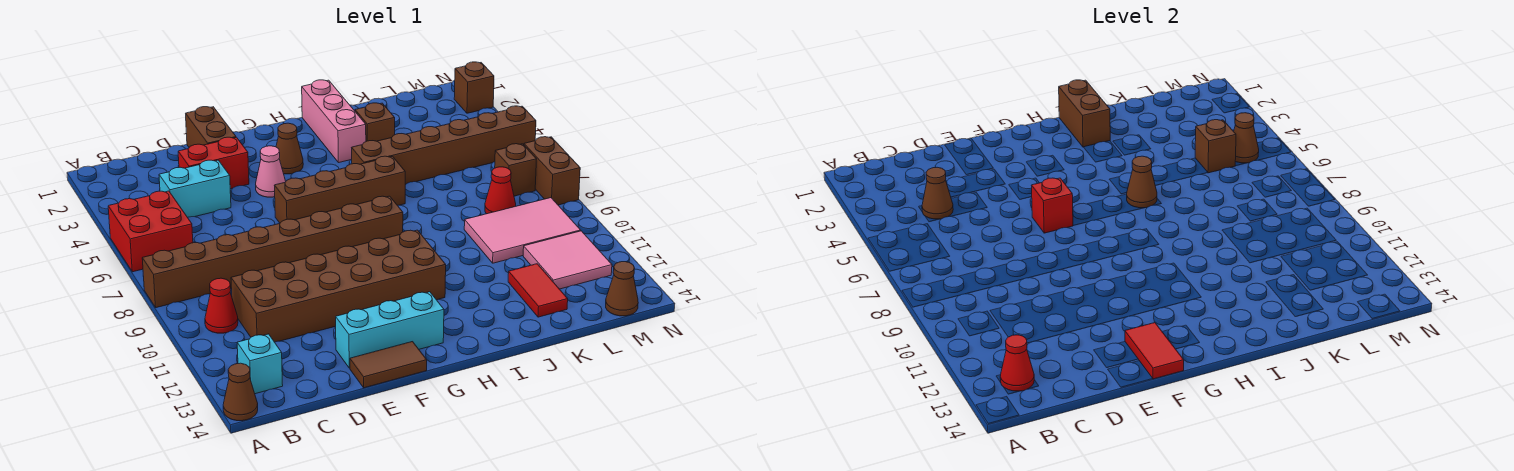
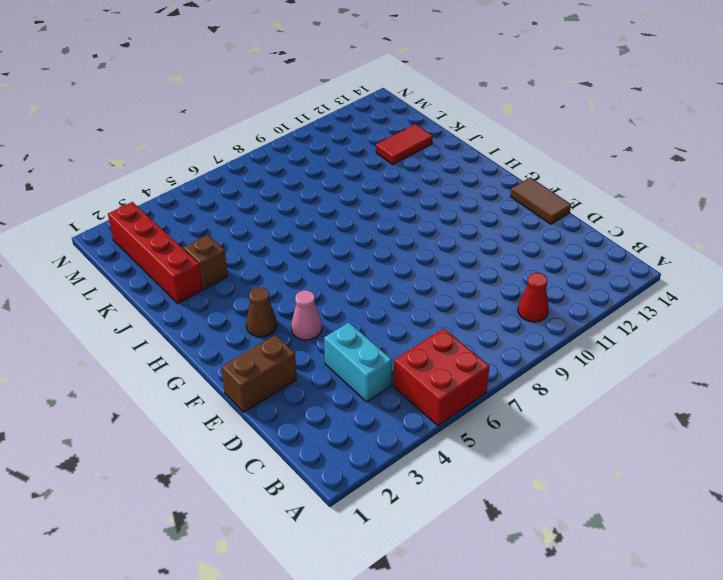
red brick J2:M2 level 1 -> none
none -> brown brick A8:H8 level 1
none -> brown cone A14 level 1
none -> cyan brick B13 level 1
none -> brown brick C10:H11 level 1

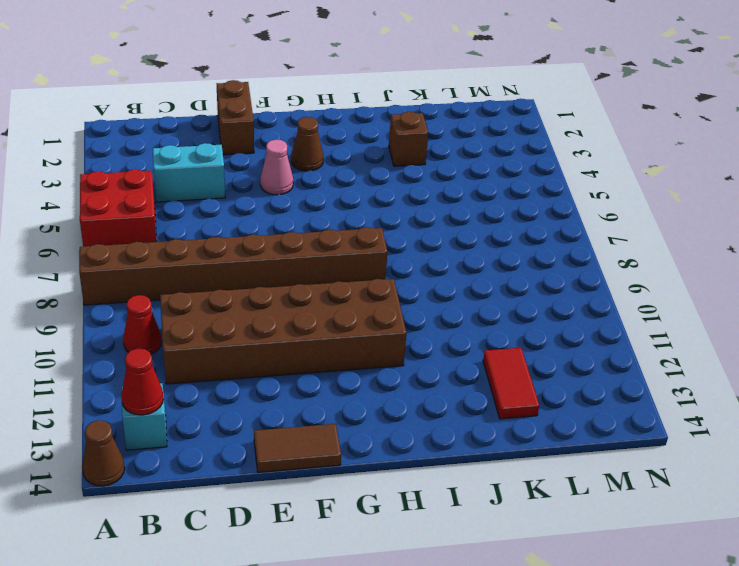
none -> red brick D3:E3 level 1
none -> cyan brick E13:G13 level 1
none -> brown brick F6:I6 level 1
none -> pink brick I1:I3 level 1

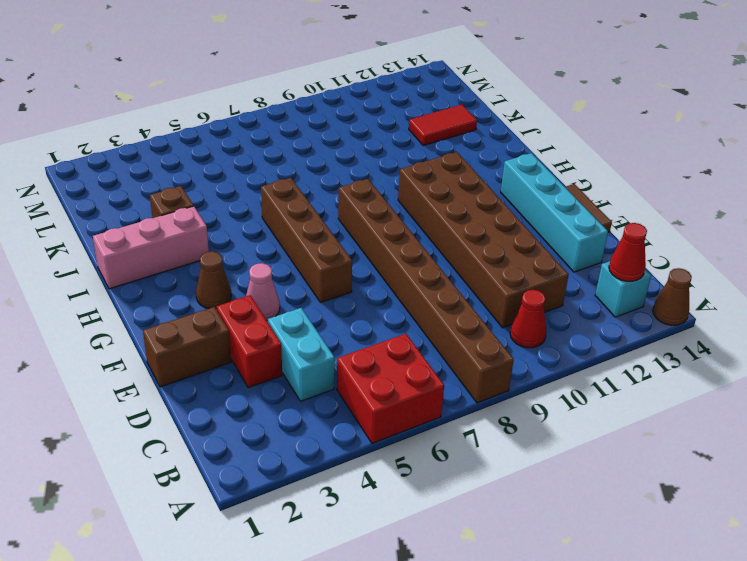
cyan brick D13:G13 level 1 -> cyan brick E13:G13 level 1
none -> brown brick I5:N5 level 1
none -> pink tile K9:M10 level 1
none -> red cone L8 level 1
none -> pink tile L11:M12 level 1

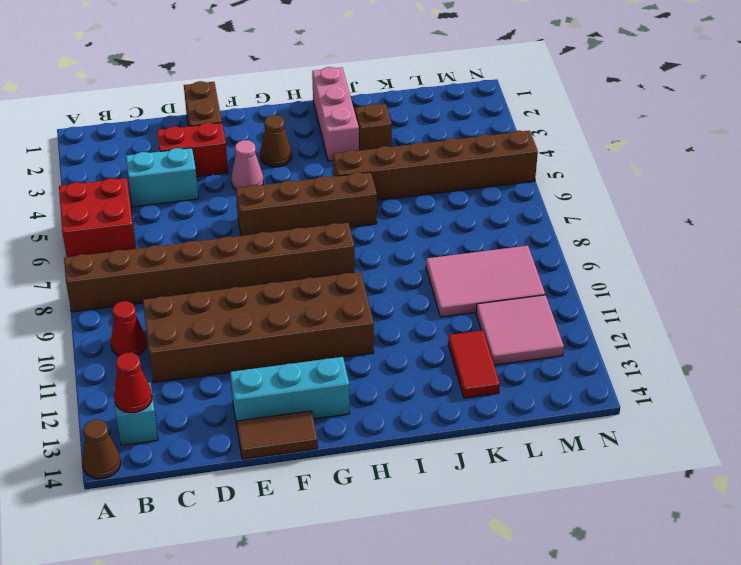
none -> red cone L8 level 1
none -> brown brick M7 level 1
none -> brown cone M14 level 1
none -> brown brick N2 level 1

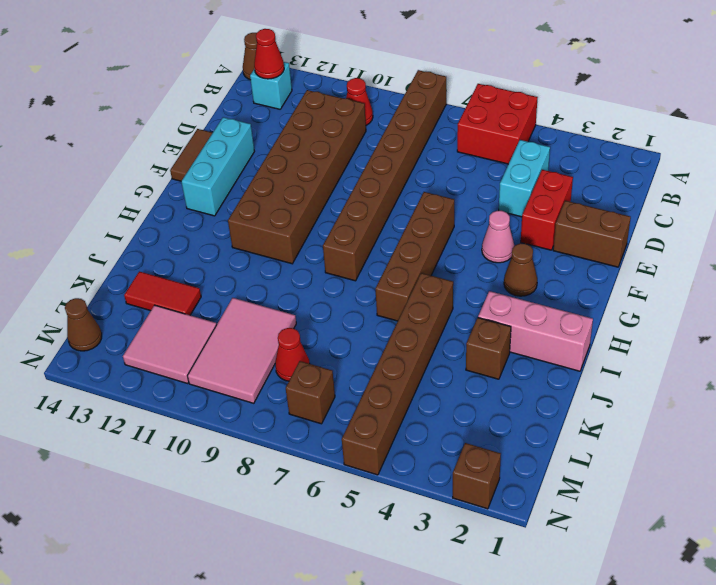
none -> brown brick N7:N8 level 1
none -> brown cone C4 level 2
none -> red brick F6 level 2
none -> red tile F13:F14 level 2

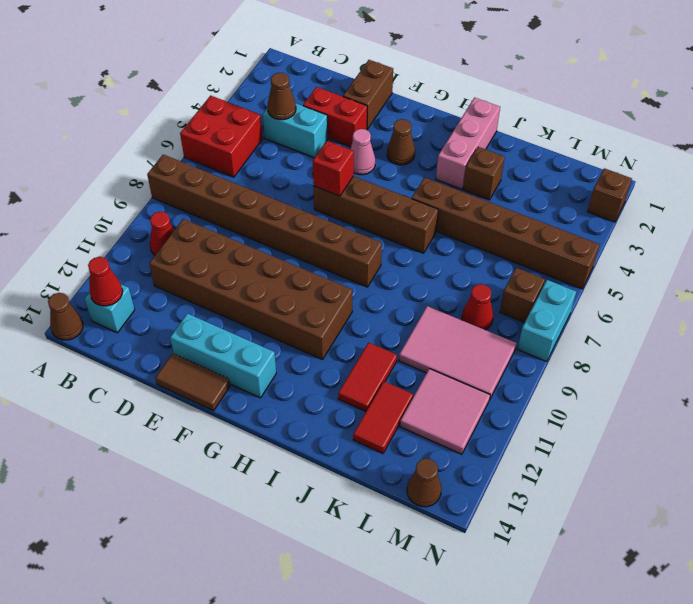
red tile J11:J12 level 1 -> red tile F13:F14 level 2
cyan brick N7:N8 level 1 -> brown brick N7:N8 level 1
none -> brown brick I1:I2 level 2
none -> brown cone I6 level 2
none -> brown brick L5 level 2
none -> brown cone M5 level 2

